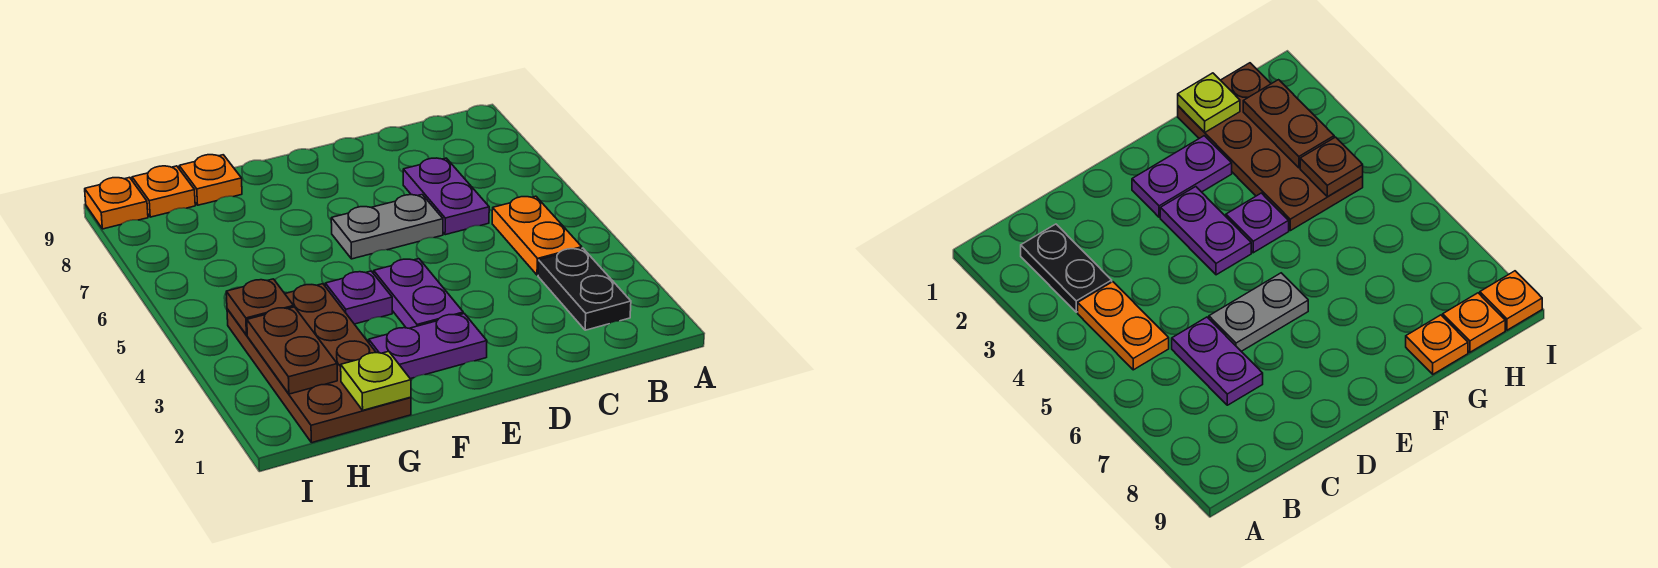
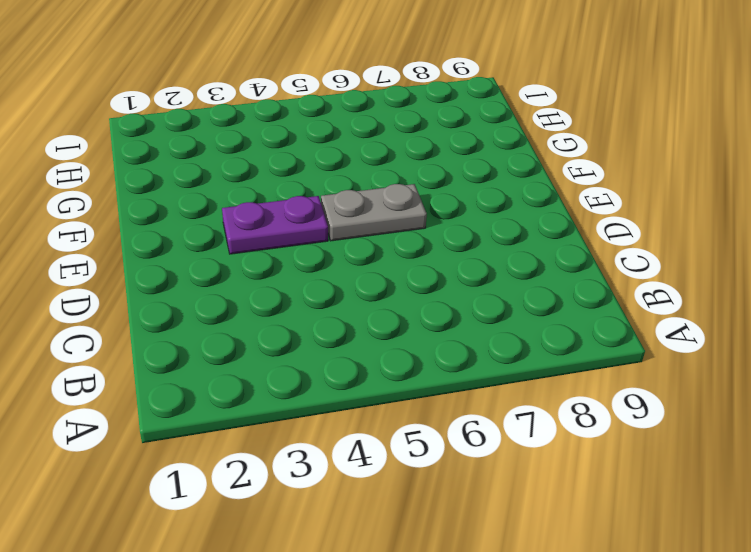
grey plate E5:E6 level 1 -> grey plate D6:E6 level 1
none -> black plate B2:B3 level 1
none -> orange plate B4:B5 level 1
none -> purple plate C6:C7 level 1

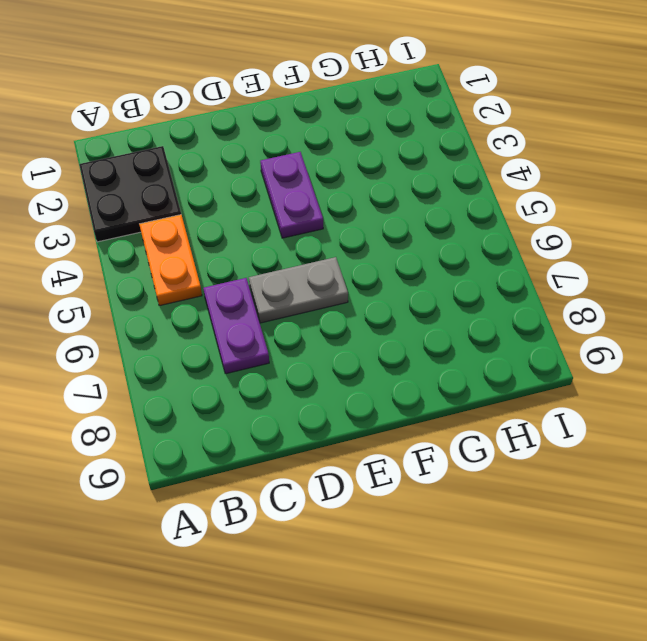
black plate A2:B3 level 1 -> black plate B2:B3 level 1
none -> purple plate E2:F2 level 1
none -> purple plate F4 level 1
none -> brown plate G1:H4 level 1

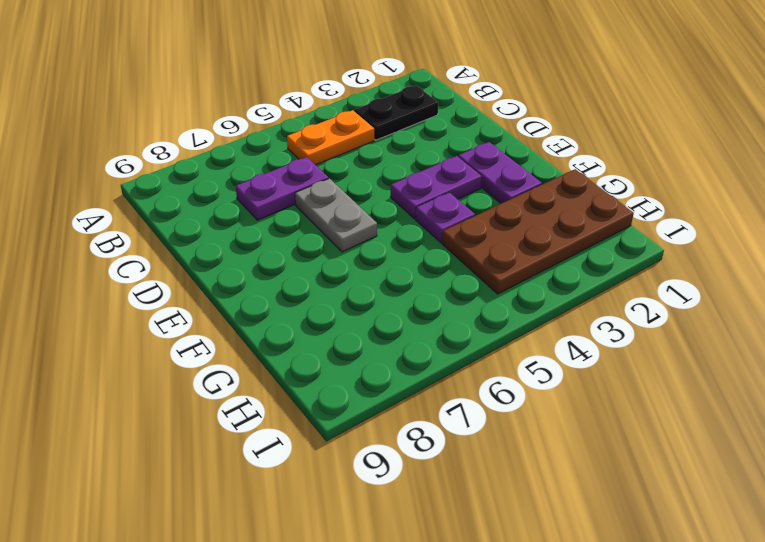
none -> orange plate G9 level 1
none -> orange plate H9 level 1
none -> orange plate I9 level 1

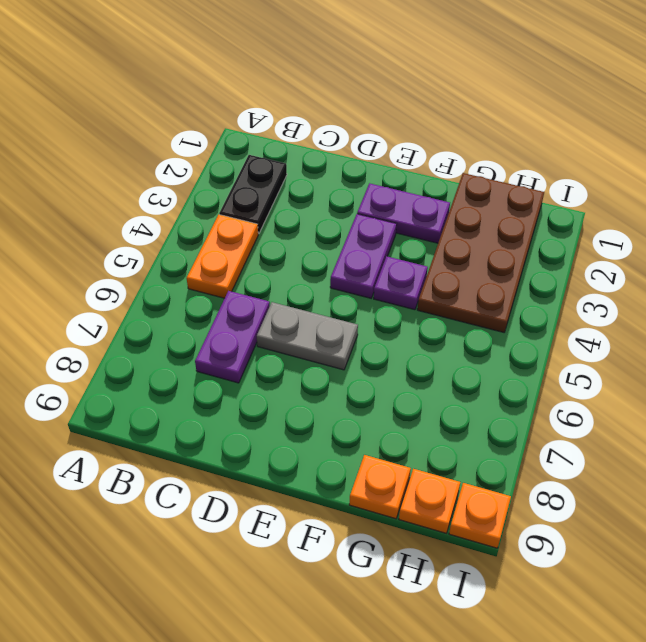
none -> lime plate G1 level 2
none -> brown plate H2:H3 level 2
none -> brown plate H4 level 2

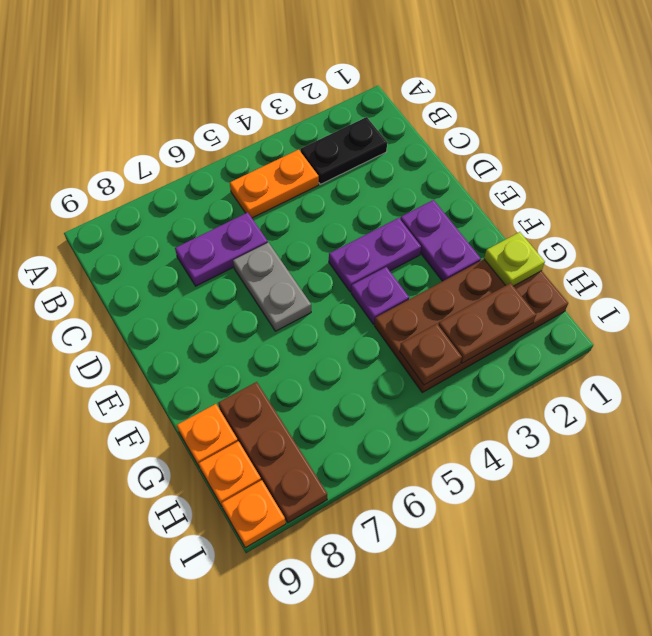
brown plate G8:I8 level 1 -> none

